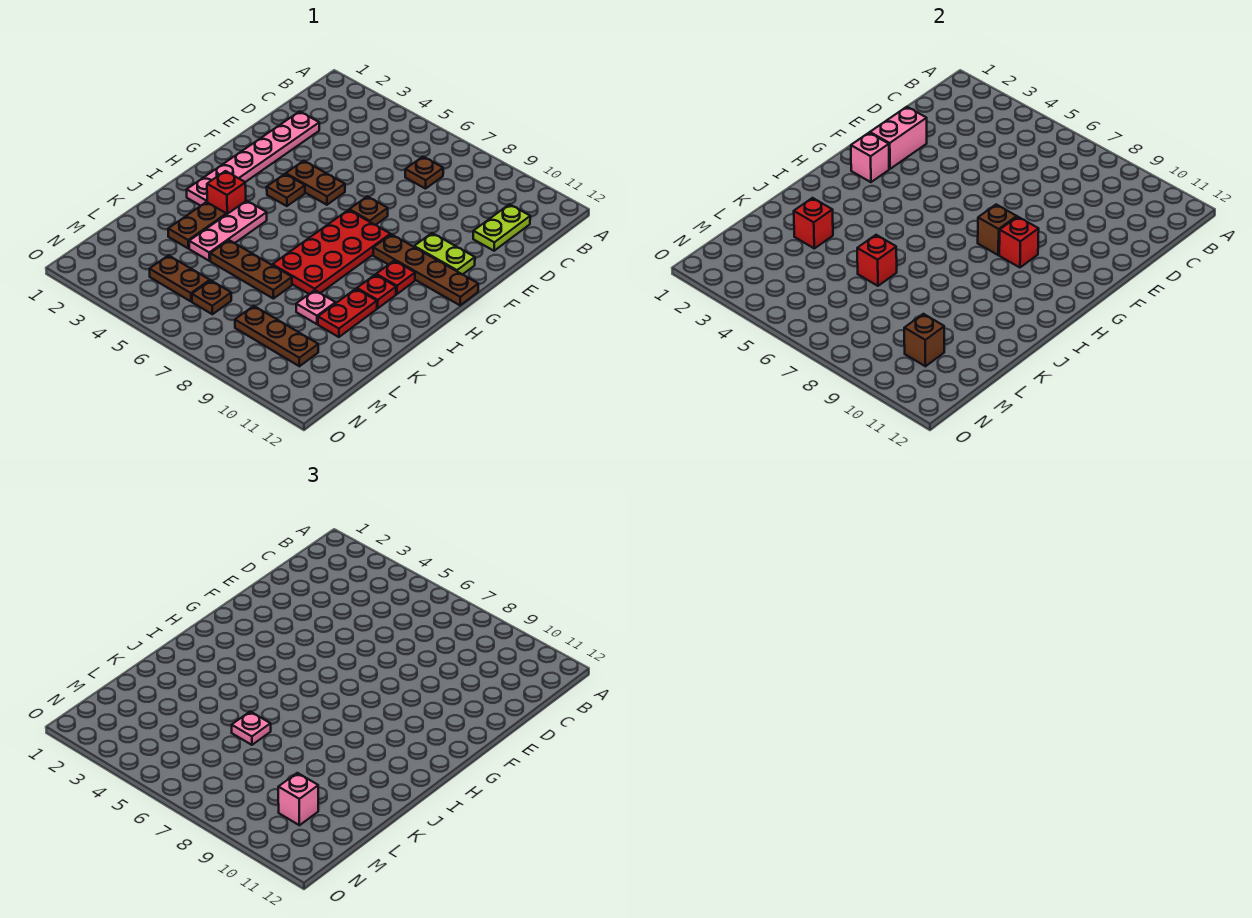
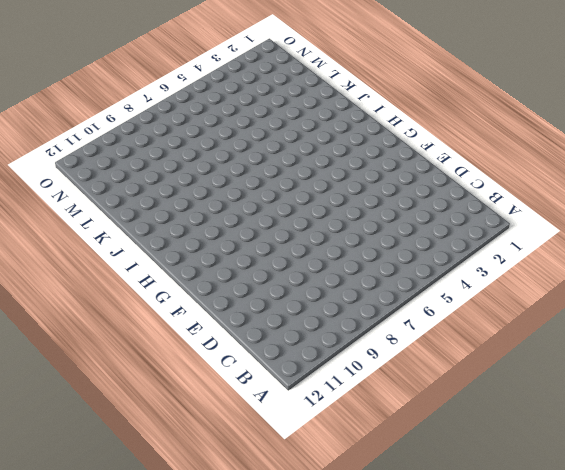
none -> brown plate C7 level 1
none -> lime plate C11:D11 level 1
none -> pink plate D2:I2 level 1

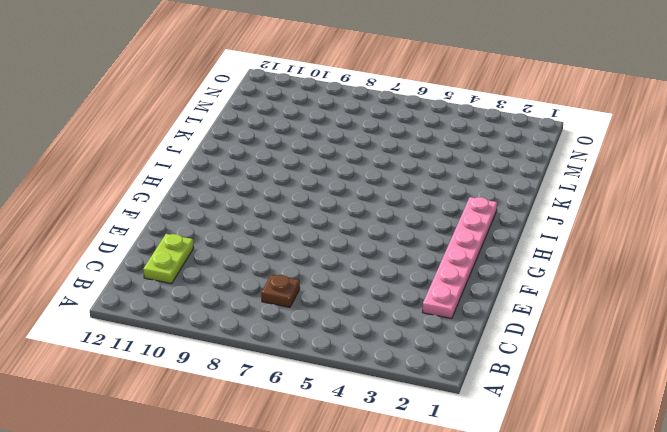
none -> brown plate F4:F5 level 1
none -> brown plate F7 level 1
none -> lime plate F10:F11 level 1

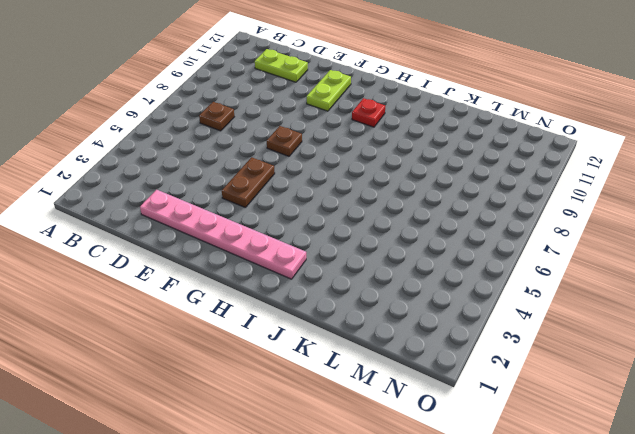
none -> brown plate G4 level 1
none -> red plate G7:J8 level 1
none -> brown plate G9:G12 level 1

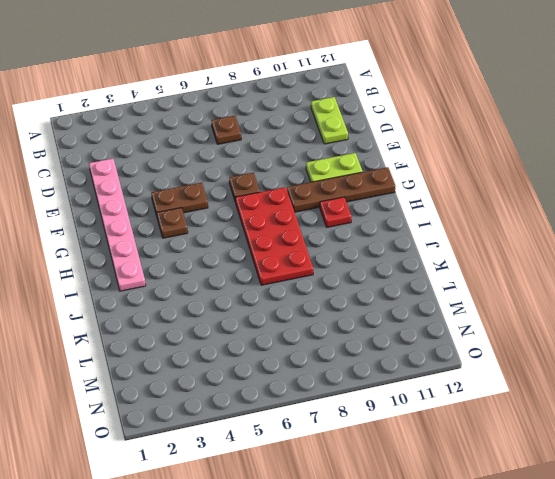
none -> red brick I3 level 1
none -> pink plate I4:K4 level 1
none -> red plate I10 level 1

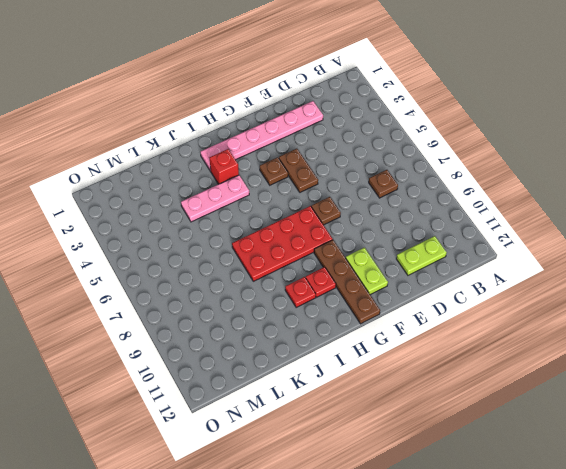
none -> brown plate J3:K3 level 1
none -> red plate J10:K10 level 1
none -> brown plate K5:K7 level 1

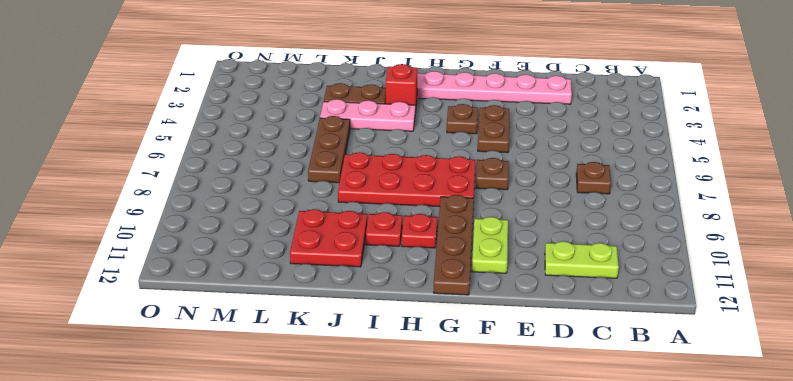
red plate J10:K11 level 1 -> red plate J10:K10 level 1
none -> pink plate K9 level 1
none -> brown plate M4:M5 level 1
none -> brown plate M6 level 1

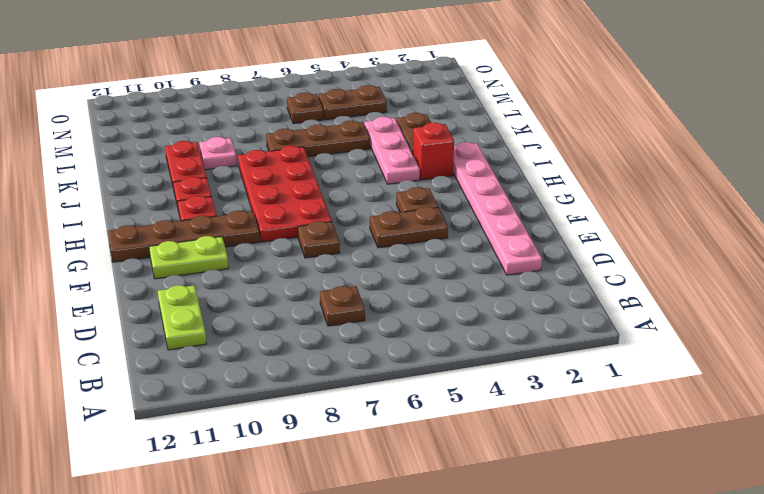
none -> brown plate M8:M10 level 1
none -> pink brick E2:F2 level 2
none -> pink brick G2 level 2

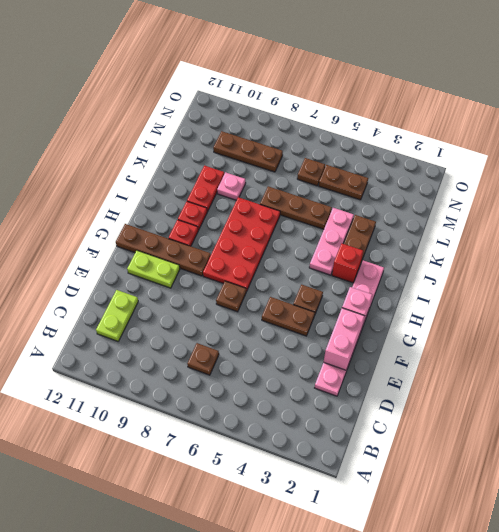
none -> brown brick G8 level 2
none -> red brick G9 level 2
none -> red brick K3 level 2

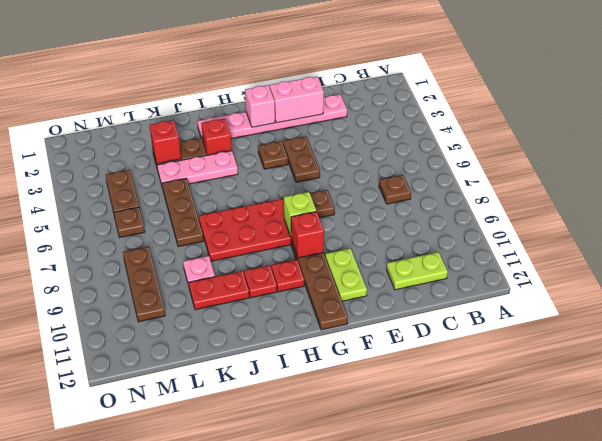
lime brick G8 level 2 -> brown brick G8 level 2
none -> red brick K6 level 2
none -> brown brick M10 level 2
none -> pink plate K6 level 3

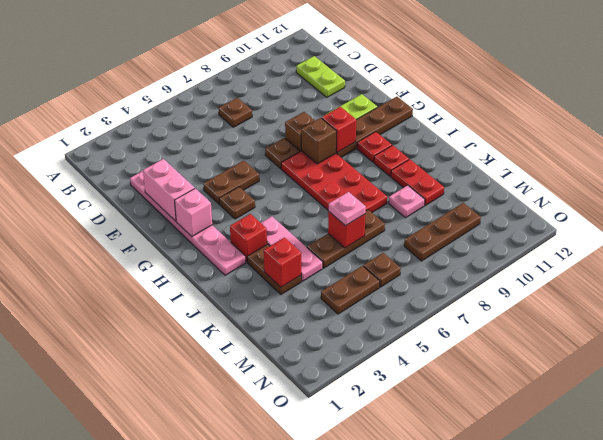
brown brick F8 level 1 -> brown brick M10 level 2
none -> pink brick M10 level 3

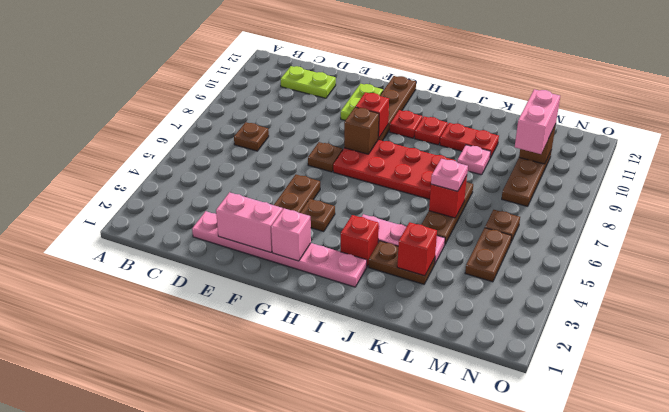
pink brick M9:M10 level 3 -> pink brick M10 level 3

